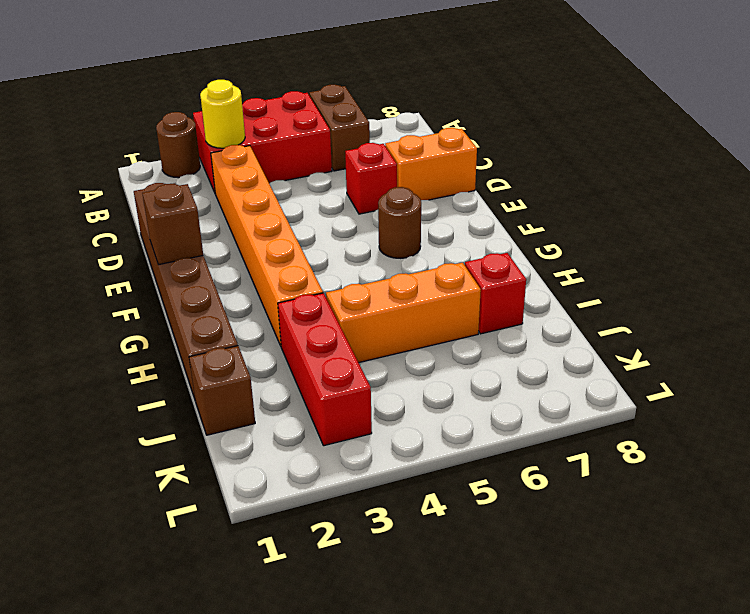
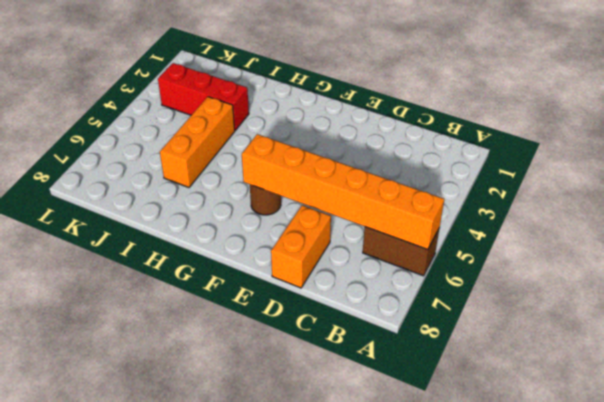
orange brick A6:F6 level 2 -> orange brick C3:H3 level 1
none -> brown round brick A2 level 1
none -> red brick A3:B5 level 1
none -> brown brick D1:I1 level 1

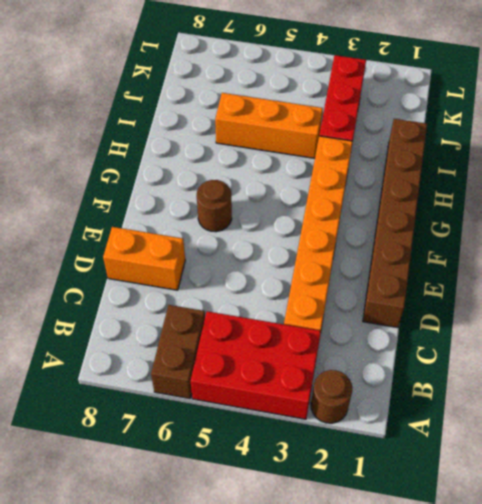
none -> red brick D6 level 1
none -> red brick I7 level 1
none -> brown brick J1 level 1

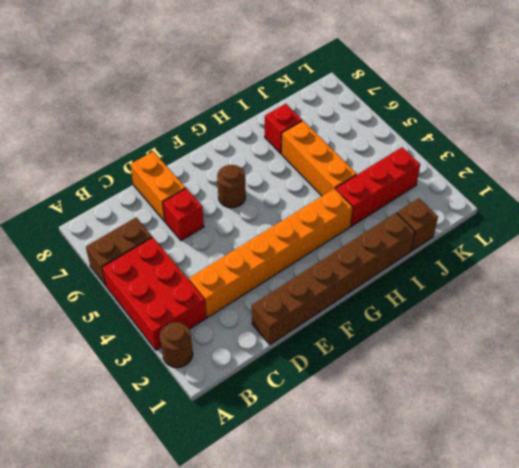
none -> yellow round brick B3 level 2
none -> brown brick F1 level 2

